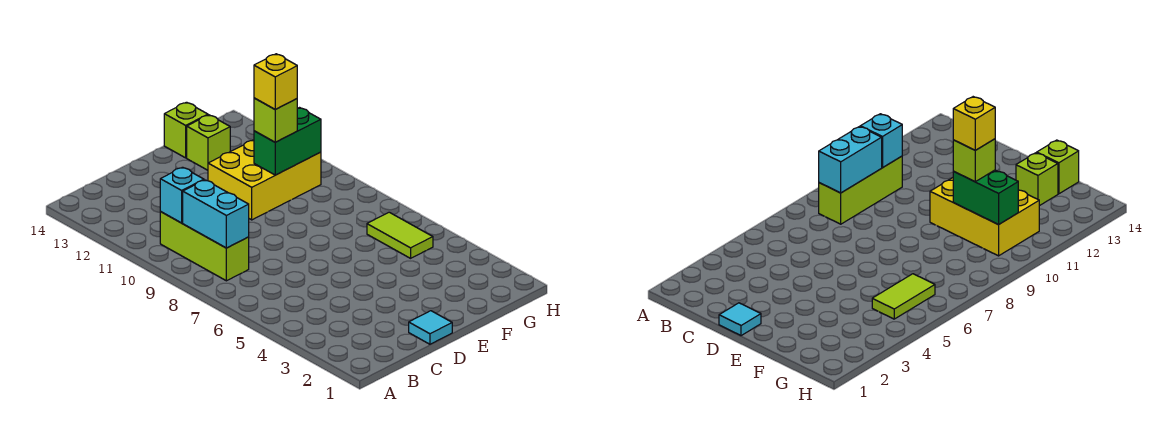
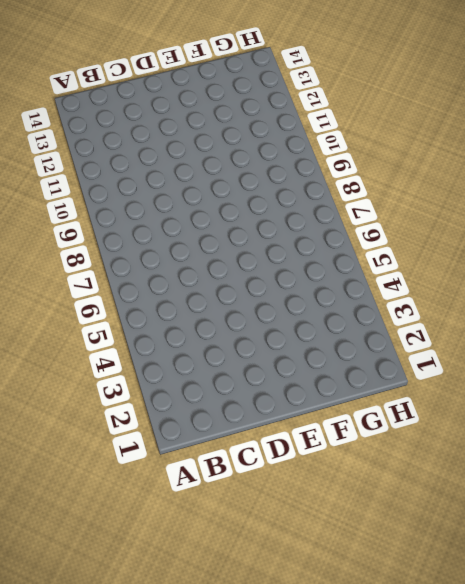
none -> lime brick B8:B10 level 1
none -> cyan tile D1 level 1

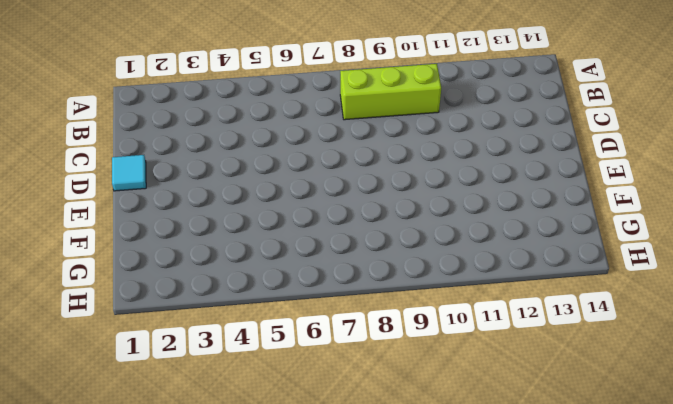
none -> yellow brick E10:G11 level 1
none -> lime brick F13 level 1

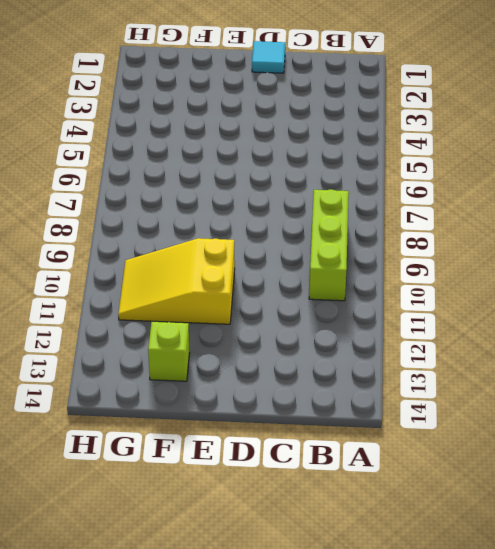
yellow slope E10:G11 level 1 top E -> yellow brick E10:G11 level 1
none -> lime brick F14 level 1
none -> lime tile G5:G6 level 1

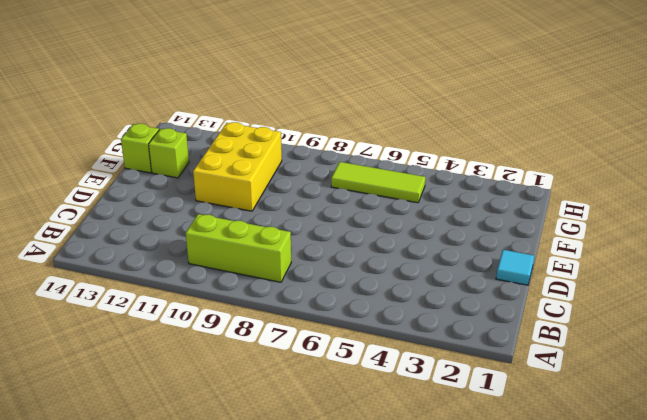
lime tile G5:G7 level 1 -> lime tile G5:G6 level 1
none -> cyan brick B8:B9 level 2
none -> cyan brick B10 level 2

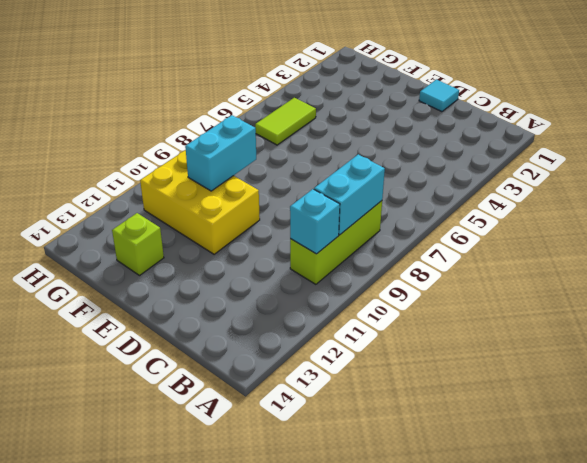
cyan brick F9:F10 level 2 -> green brick F10:G10 level 2
none -> lime brick F14 level 1
none -> lime brick F10 level 3

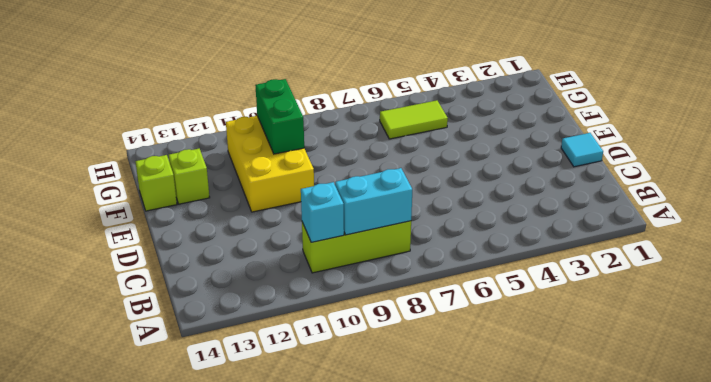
none -> lime brick F10 level 3
none -> yellow brick F10 level 4

